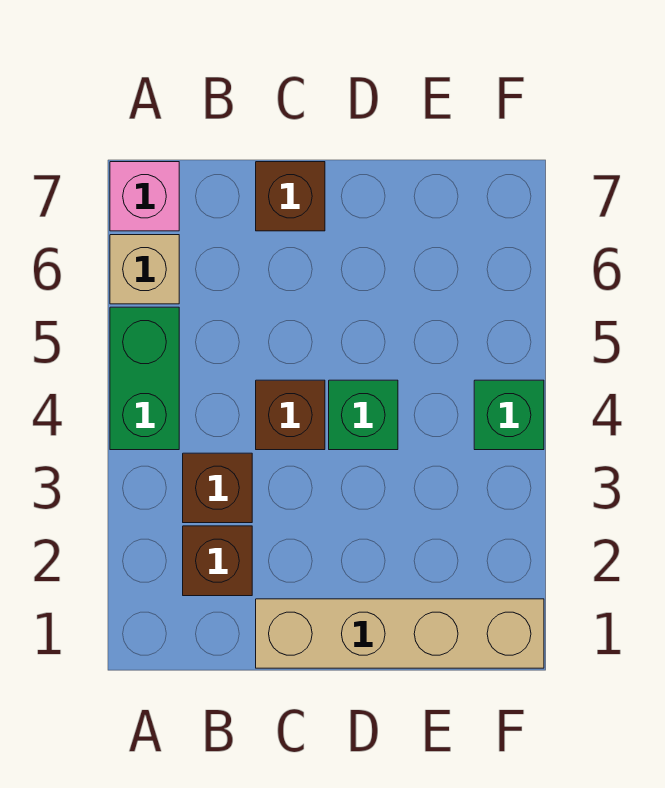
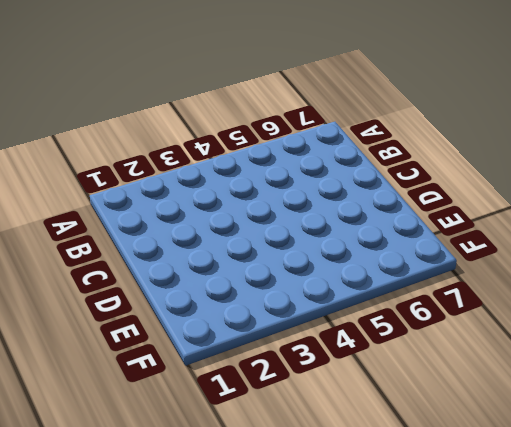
none -> green brick A4:A5 level 1
none -> tan brick A6 level 1

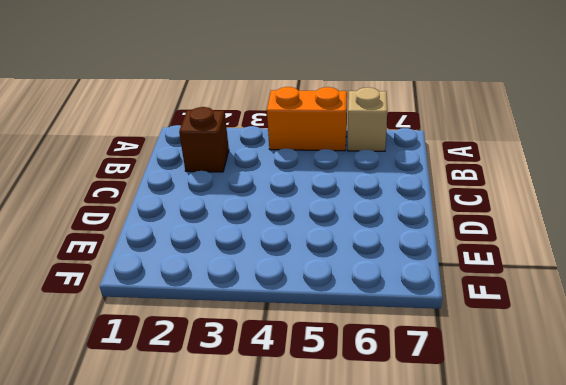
orange brick A4:A5 level 1 -> green brick A4:A5 level 1
none -> pink brick A7 level 1
none -> brown brick B3 level 1

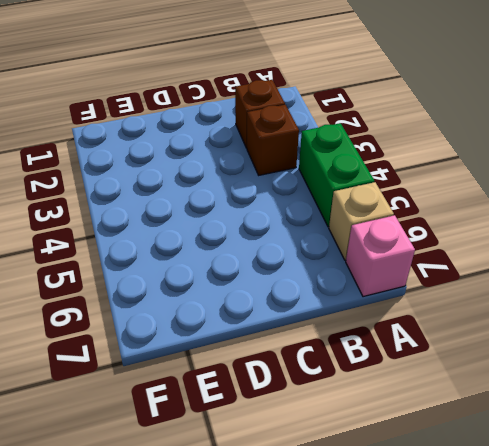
none -> tan brick C1:F1 level 1
none -> brown brick C4 level 1

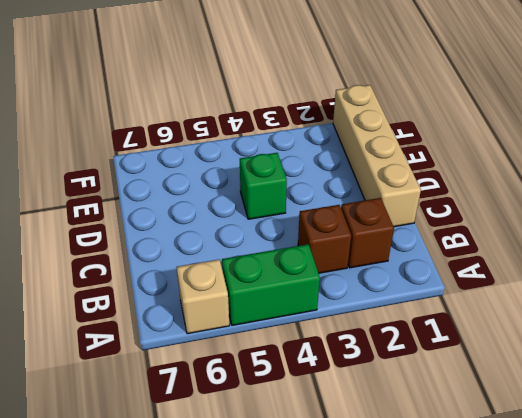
none -> pink brick A7 level 1
none -> brown brick C4 level 1

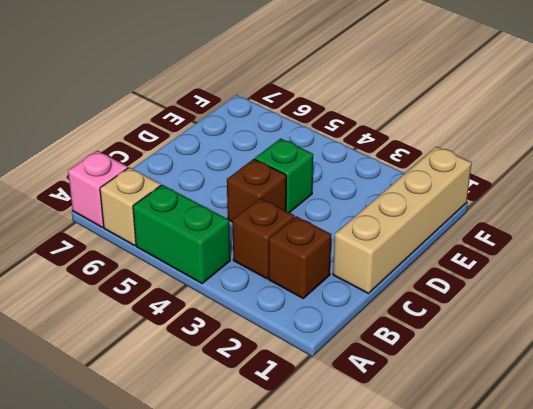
none -> brown brick C7 level 1
none -> green brick F4 level 1

